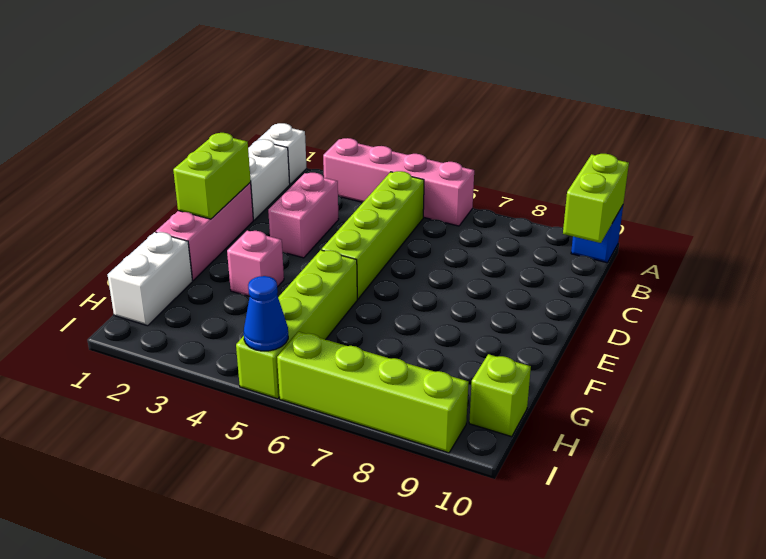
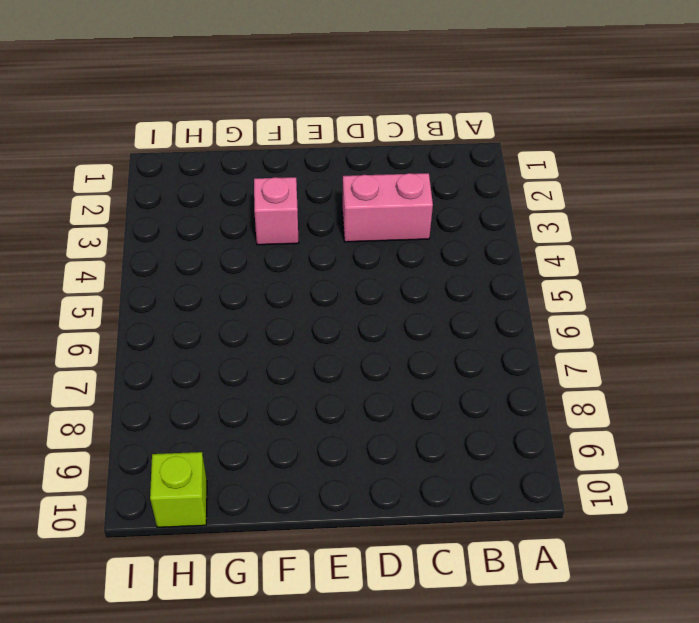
none -> white brick A1 level 1
none -> pink brick A3:A6 level 1
none -> blue brick A10 level 1

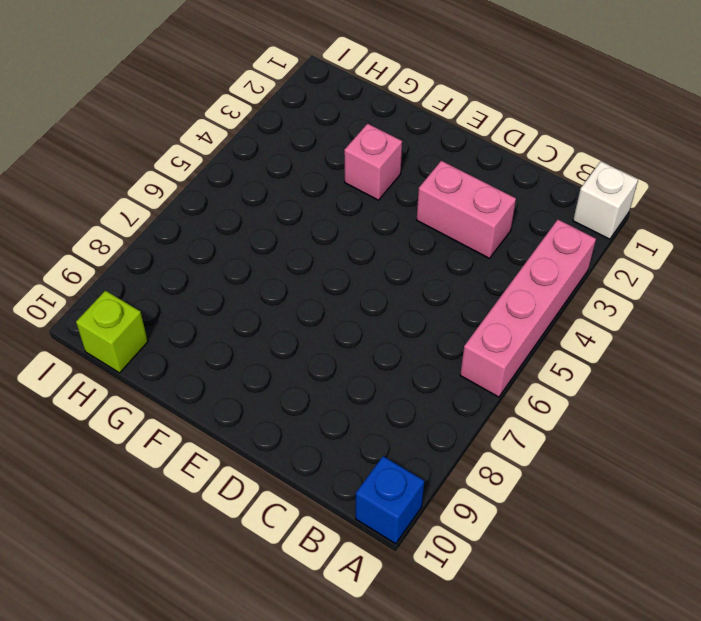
none -> white brick B1:C1 level 1
none -> lime brick B5:E5 level 1
none -> pink brick D1:F1 level 1

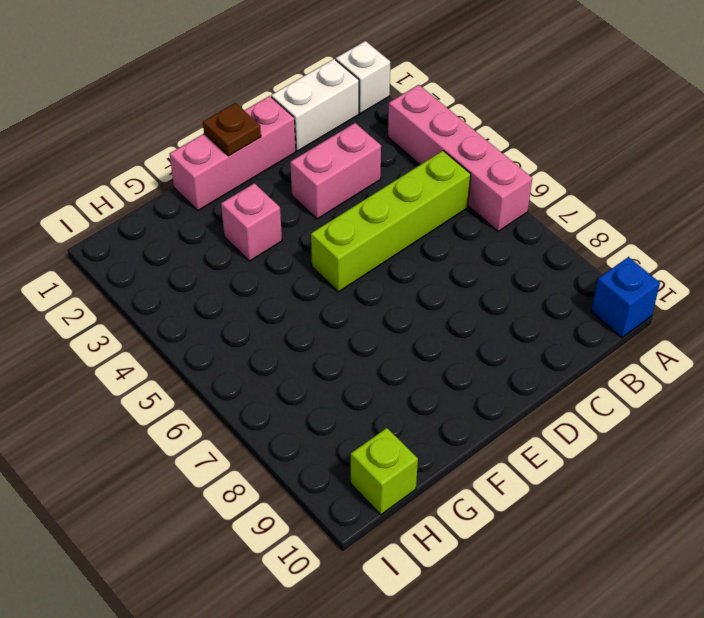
brown plate E1 level 2 -> lime brick D1:E1 level 2
none -> lime brick F5:I5 level 1
none -> white brick G1:H1 level 1
none -> lime brick I6:I9 level 1

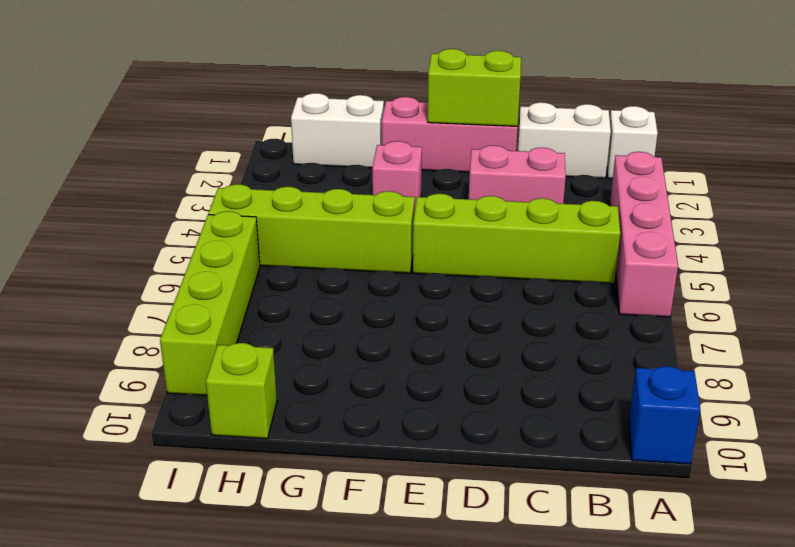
none -> lime brick A10:B10 level 2
none -> blue cone I5 level 2

